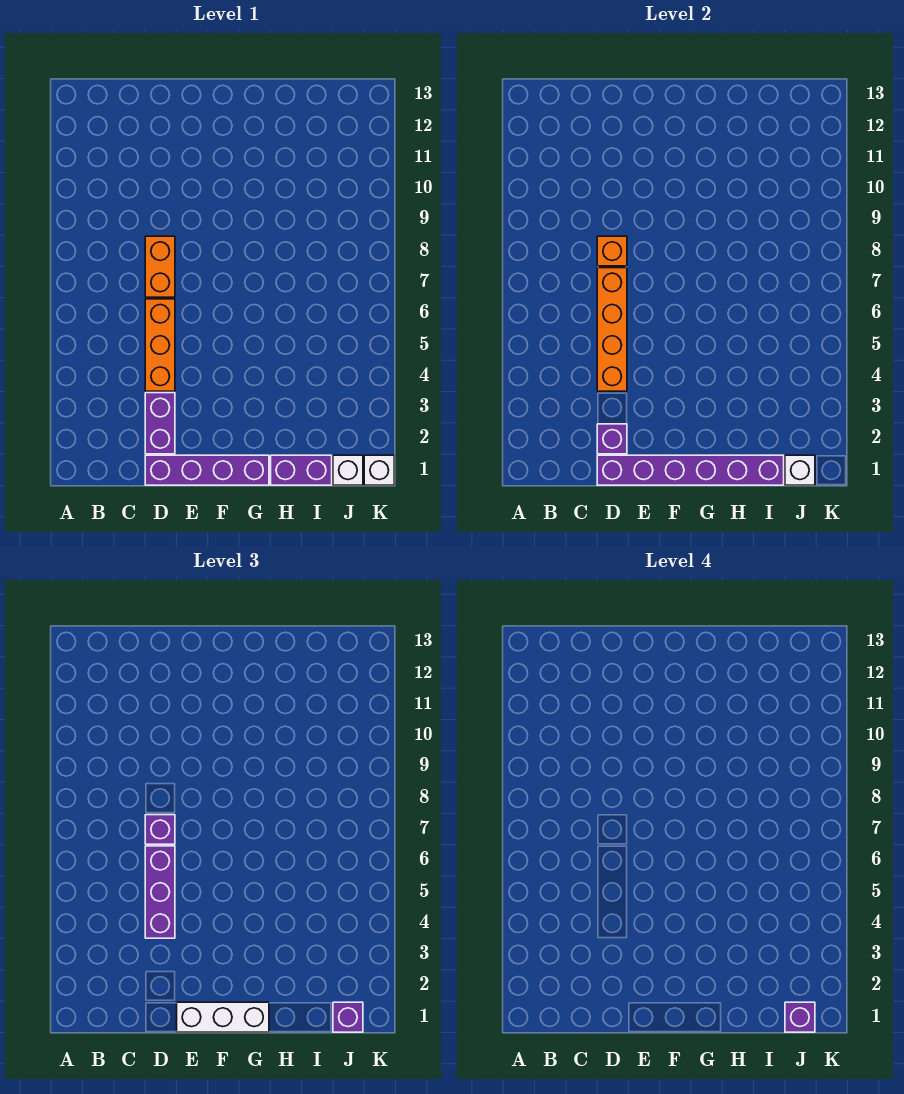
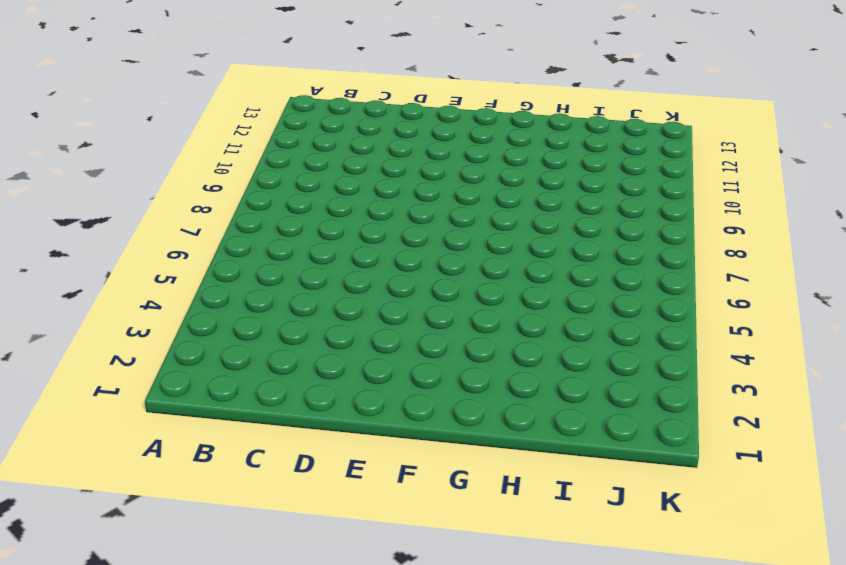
none -> purple brick D1:G1 level 1
none -> purple brick D2:D3 level 1
none -> orange brick D4:D6 level 1

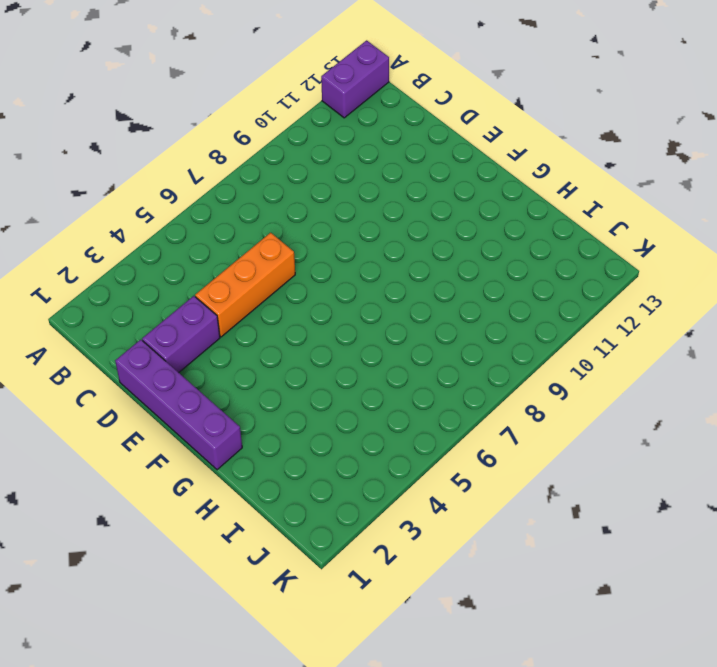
purple brick A12:A13 level 1 -> purple brick H1:I1 level 1
none -> orange brick D7:D8 level 1
none -> white brick J1 level 1
none -> white brick K1 level 1

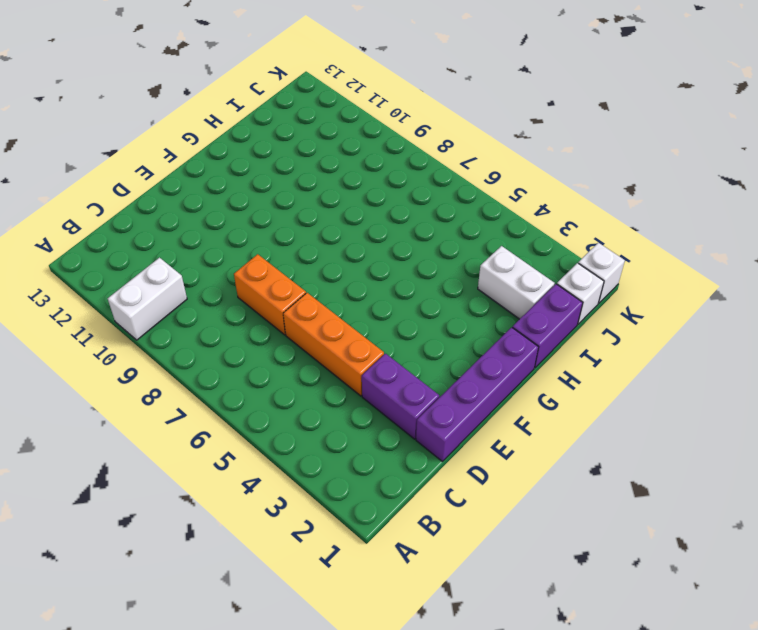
white brick A10:B10 level 1 -> none
white brick I2:I3 level 1 -> none
none -> purple brick D1:I1 level 2
none -> purple brick D2 level 2
none -> orange brick D4:D7 level 2

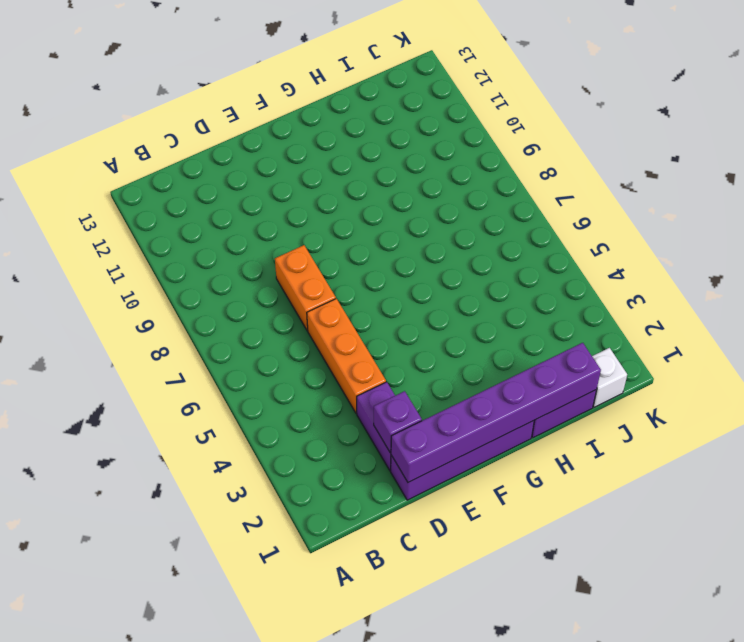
none -> white brick K1 level 1
none -> orange brick D4:D7 level 2
none -> orange brick D8 level 2

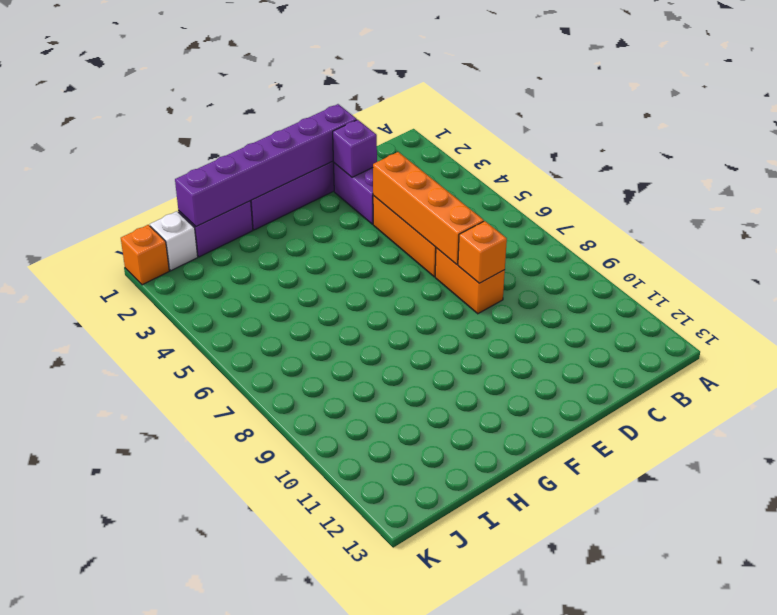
orange brick K1 level 1 -> white brick K1 level 1
none -> white brick J1 level 2
none -> purple brick D4:D6 level 3
none -> purple brick D7 level 3

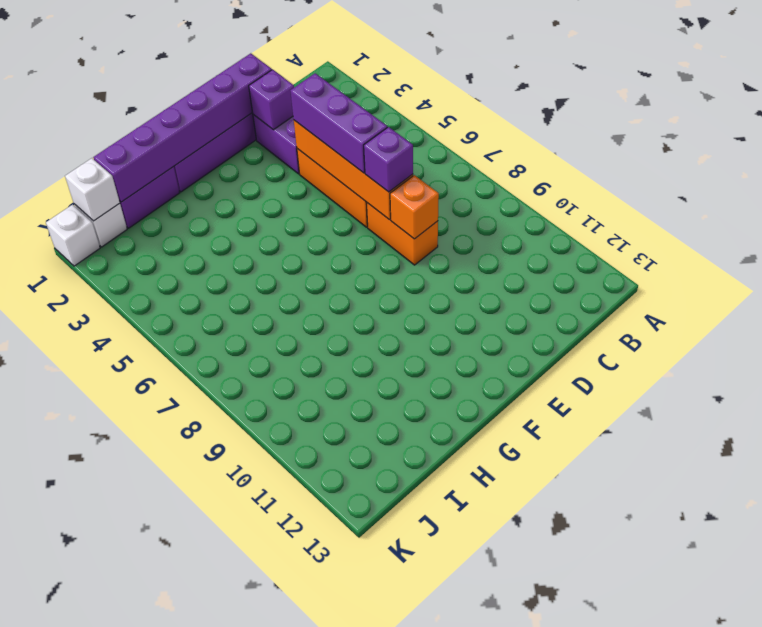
none -> white brick E1:G1 level 3
none -> purple brick J1 level 3
none -> purple brick J1 level 4

